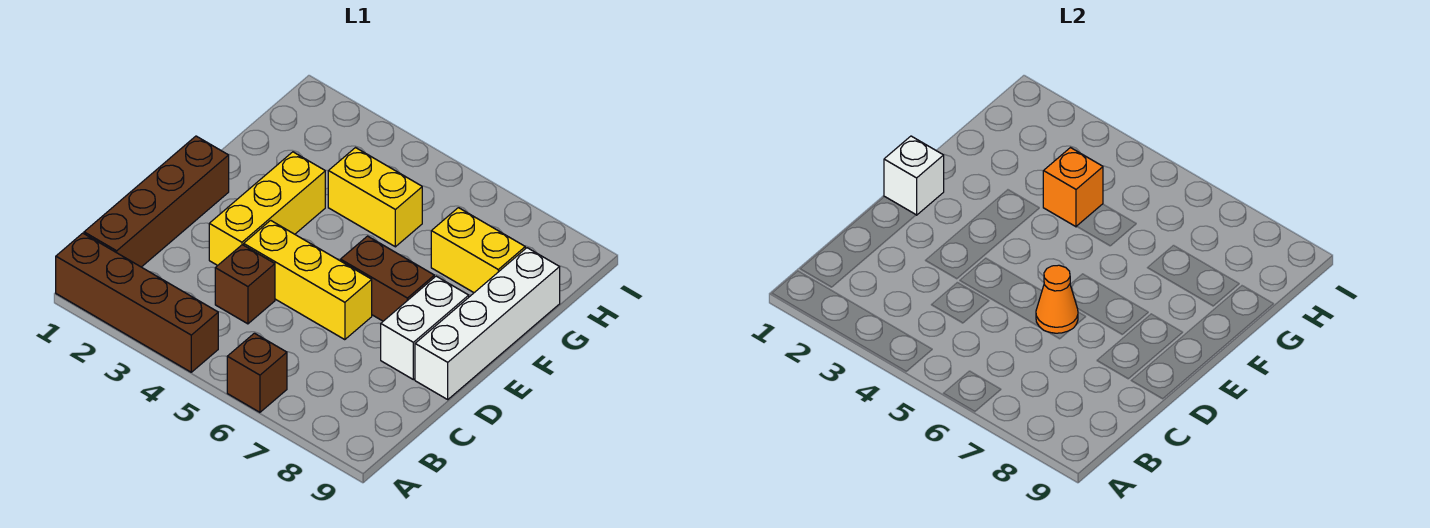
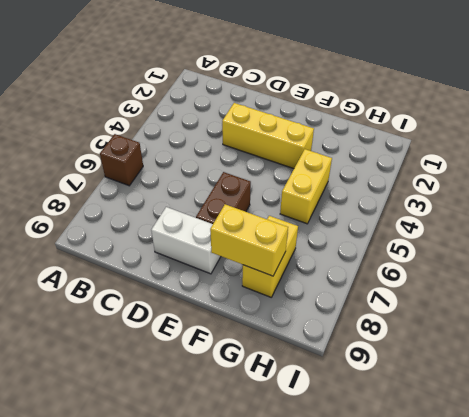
yellow brick F8:G8 level 2 -> none
none -> brown brick A1:A4 level 1
none -> brown brick B1:E1 level 1
none -> brown brick C4 level 1

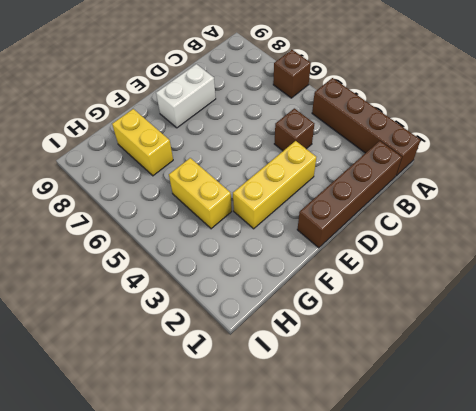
none -> yellow brick D4:D6 level 1
none -> white brick D9:G9 level 1
none -> brown brick E6:E7 level 1

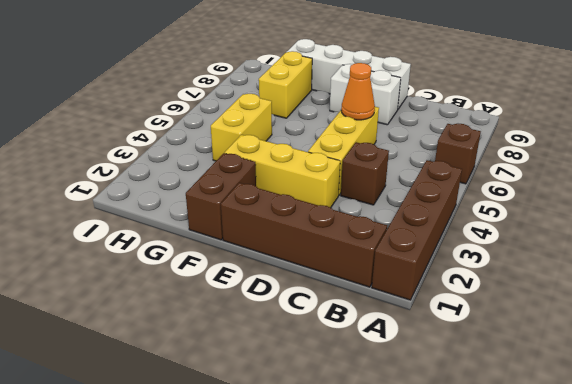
brown brick F1:F2 level 1 -> brown brick E6:E7 level 1
none -> white brick E1 level 2
none -> orange brick G4 level 2

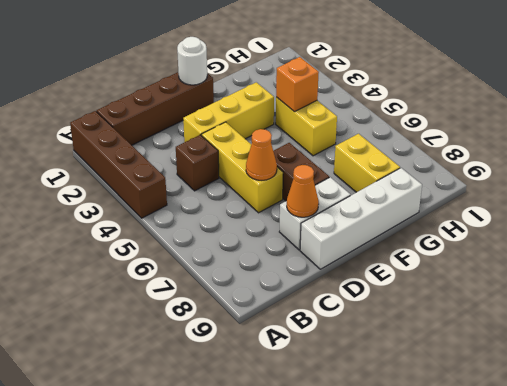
orange cone D8 level 2 -> none
white round brick E1 level 2 -> white brick E1 level 2
none -> brown brick A6 level 1

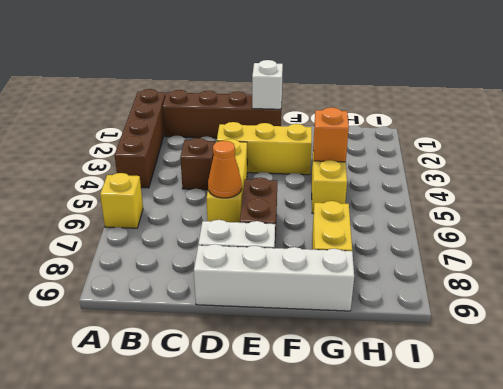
yellow brick A6 level 1 -> brown brick A6 level 1

